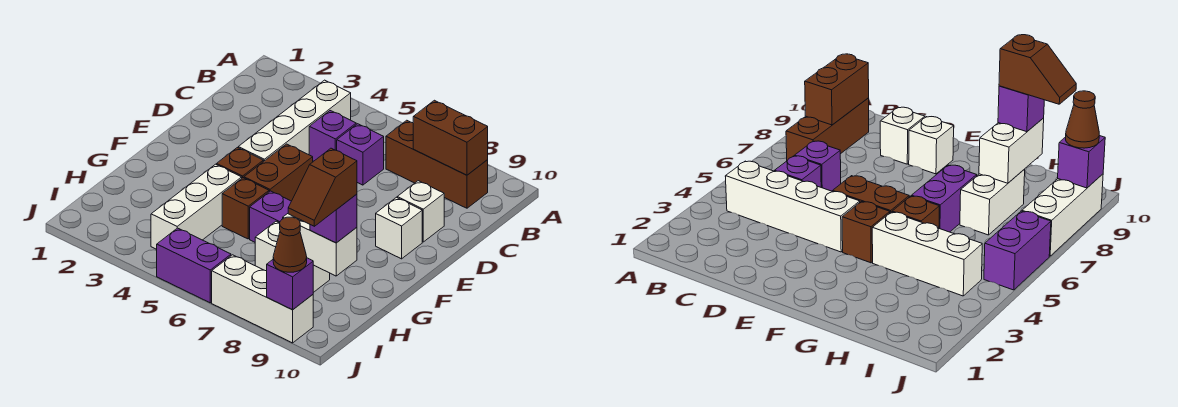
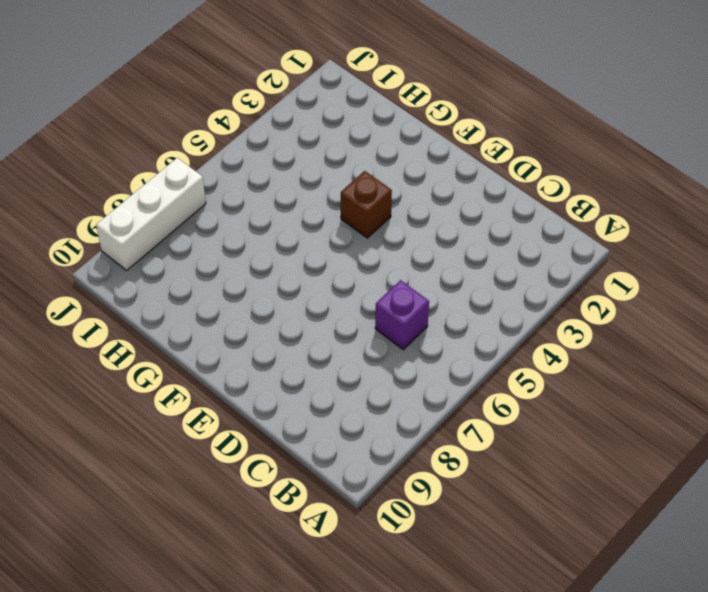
none -> white brick B4:E4 level 1
none -> brown brick B7:B9 level 1
none -> purple brick C5 level 1

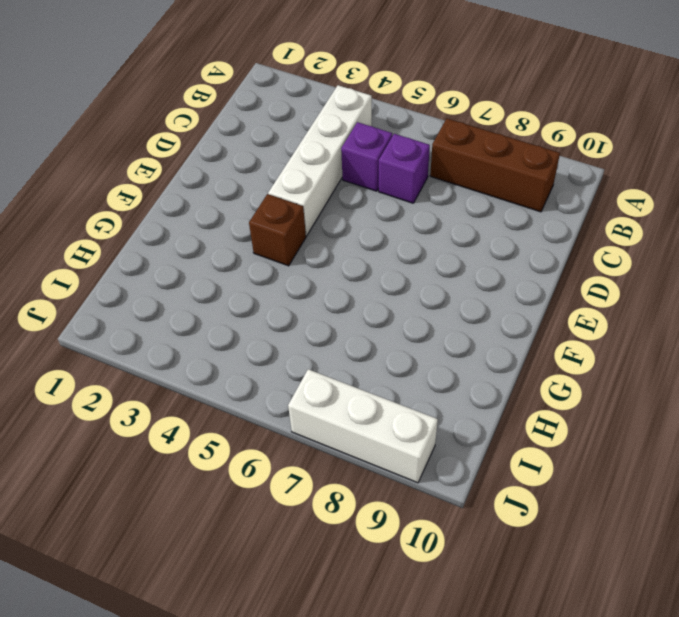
none -> white brick D9 level 1
none -> brown brick E5:F5 level 1
none -> white brick E9 level 1

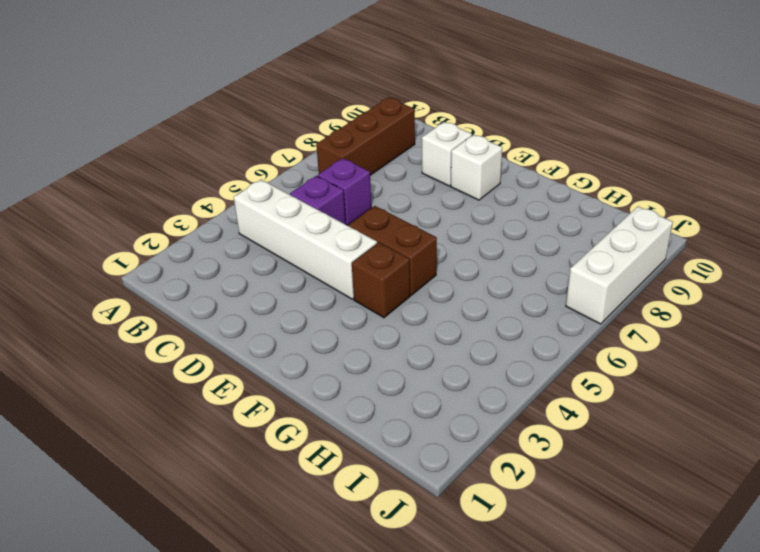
none -> white brick G4:I4 level 1
none -> brown brick G5 level 1
none -> purple brick G6:G7 level 1

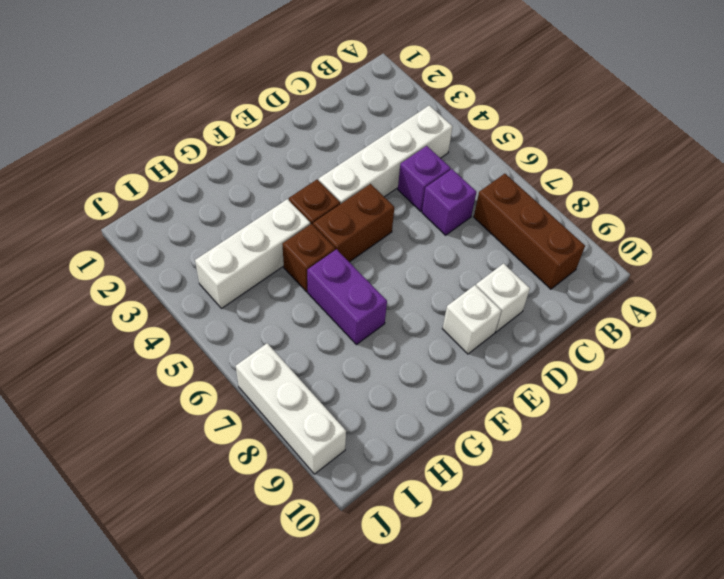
none -> white brick H7:H8 level 1
none -> purple brick J5:J6 level 1
none -> brown brick B8:B9 level 2

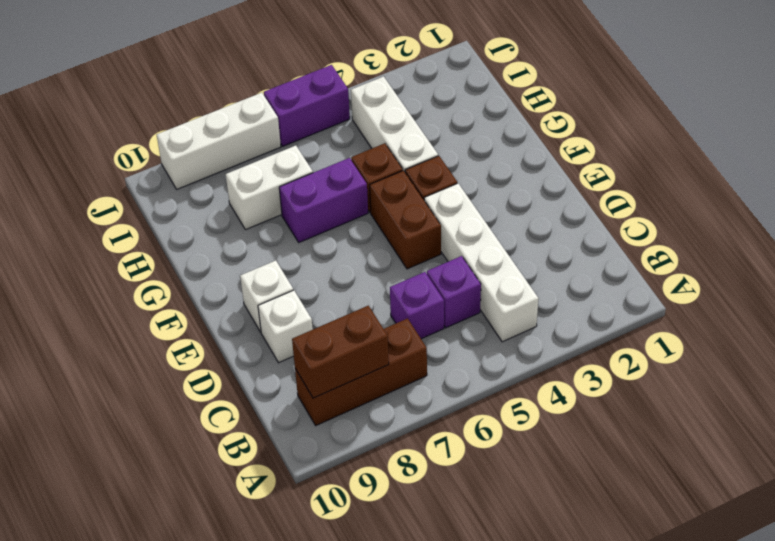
none -> white brick H8:H9 level 2
none -> purple brick J9 level 2
none -> purple brick H9 level 3

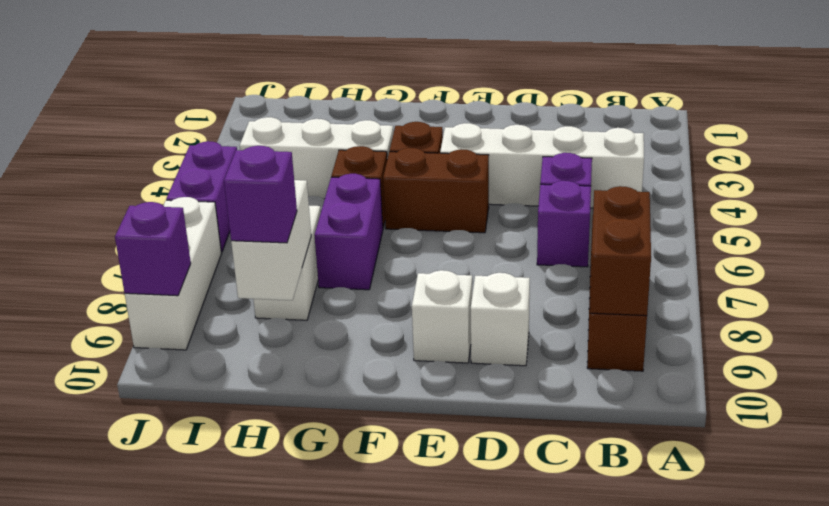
none -> brown cone J9 level 3
none -> brown slope H9:I9 level 4 top H

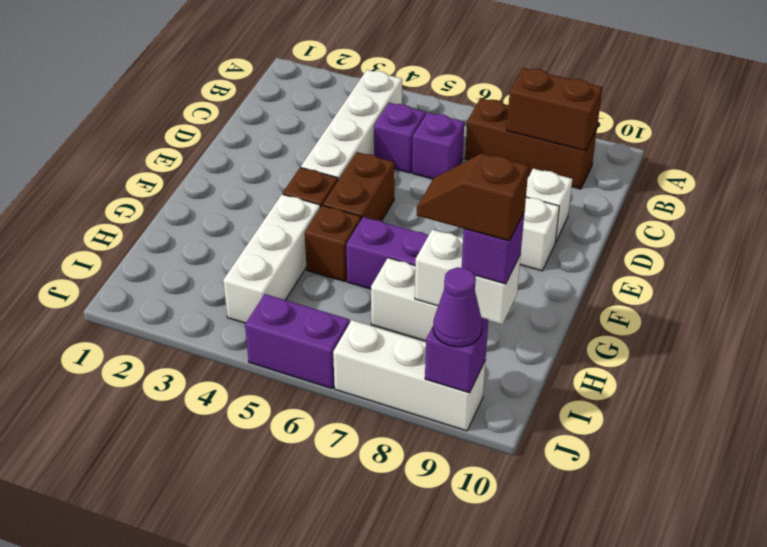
brown slope H8:H9 level 4 top 9 -> brown slope H9:I9 level 4 top H
purple cone J9 level 3 -> brown cone J9 level 3

